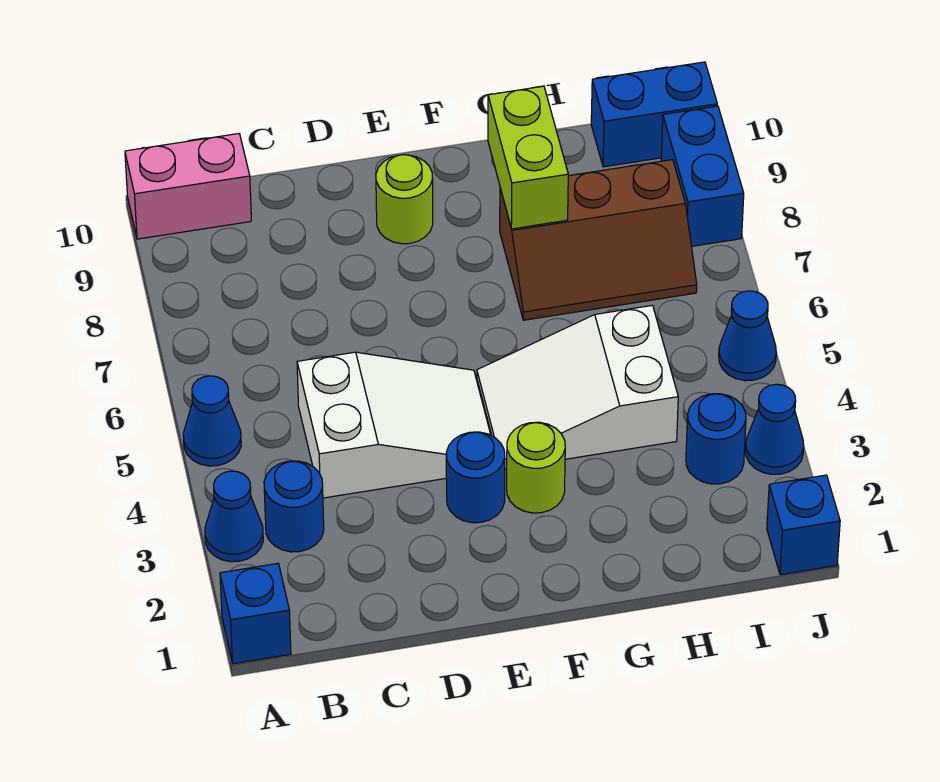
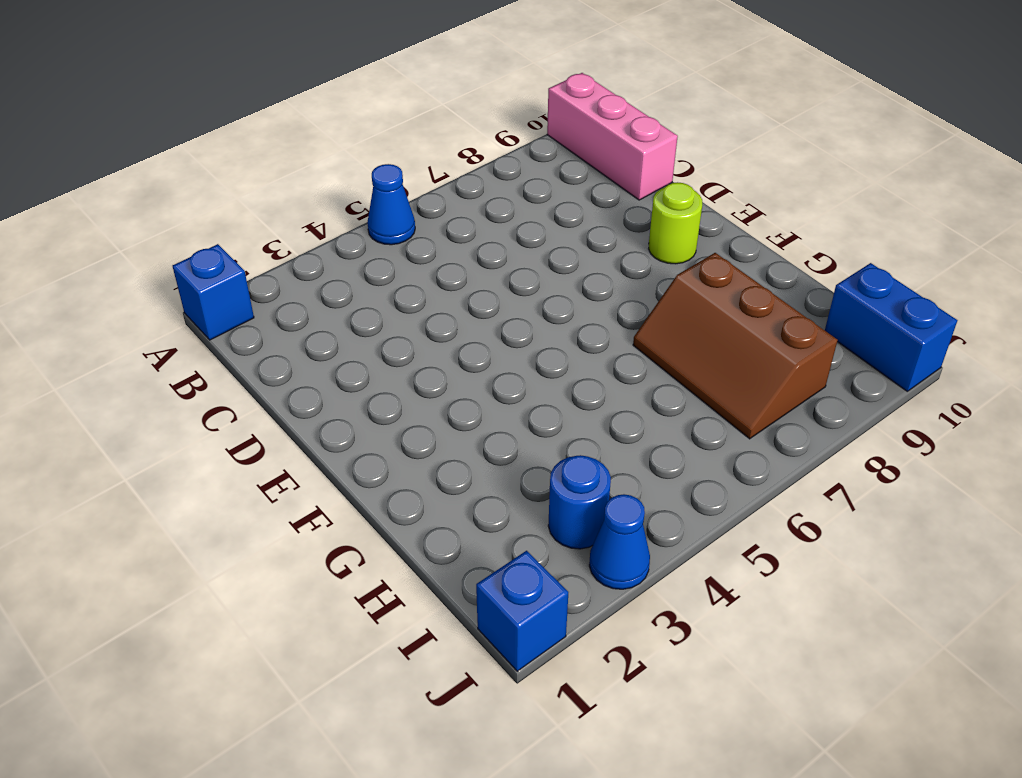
pink brick A10:C10 level 1 -> pink brick A10:B10 level 1
none -> blue cone A3 level 1
none -> blue round brick B3 level 1
none -> white slope C4:E5 level 1 top C

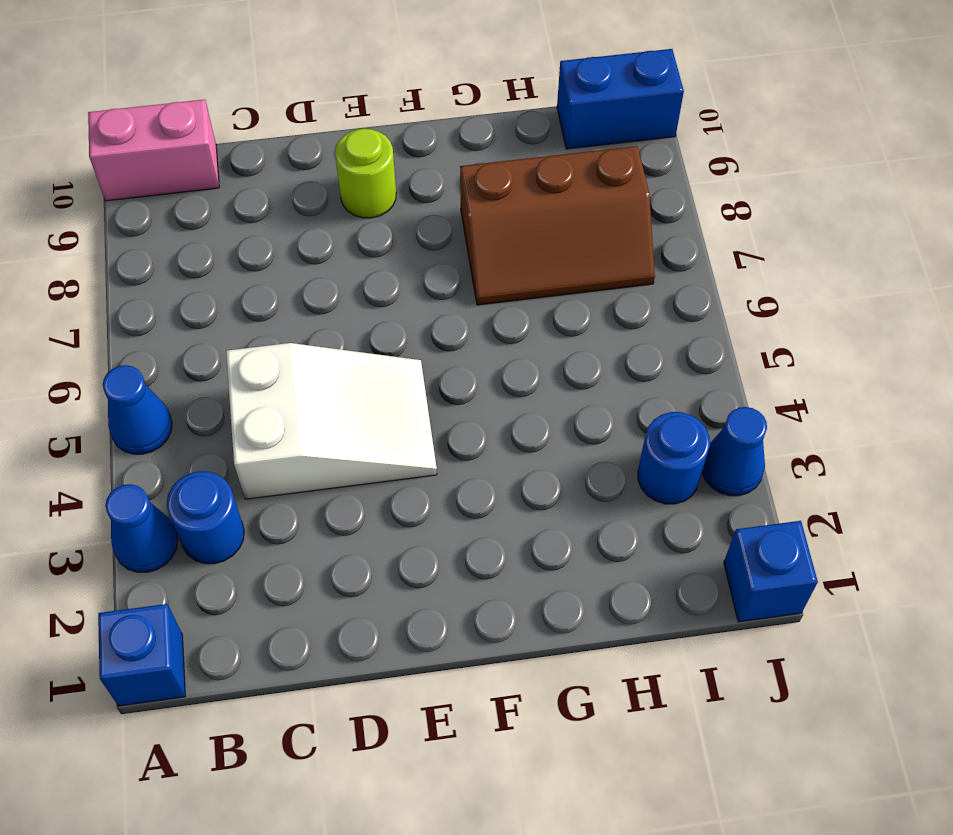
none -> blue round brick E3 level 1
none -> lime round brick F3 level 1
none -> white slope F4:H5 level 1 top H

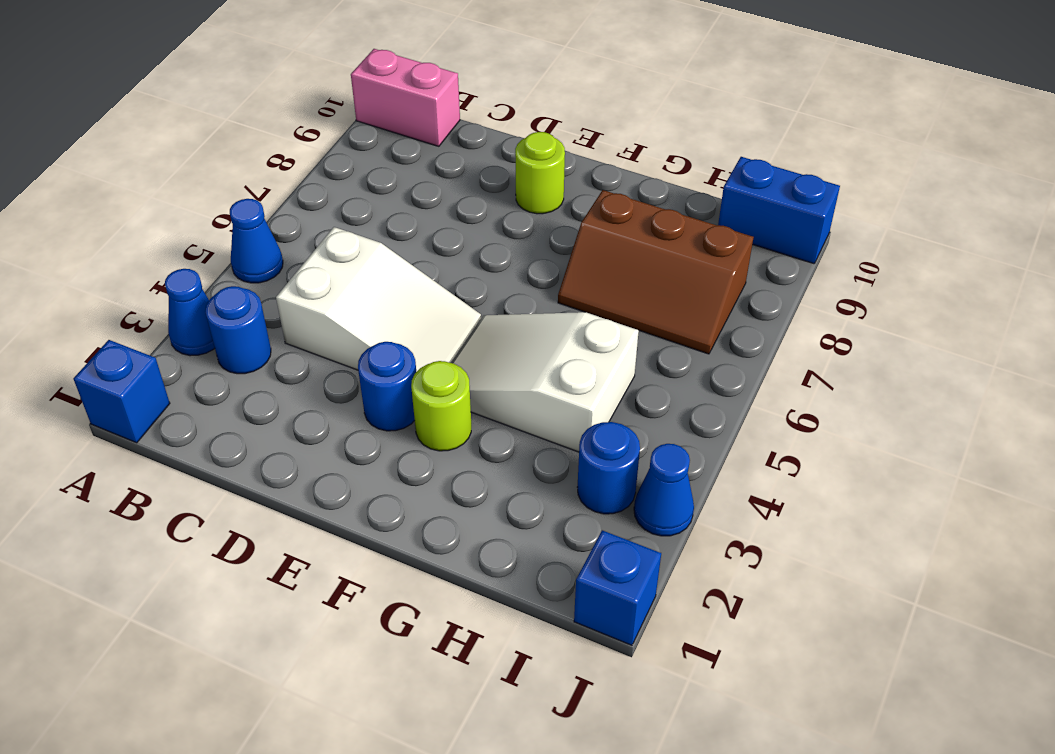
none -> blue cone J5 level 1
none -> blue brick J8:J9 level 1
none -> lime brick G8:G9 level 2

